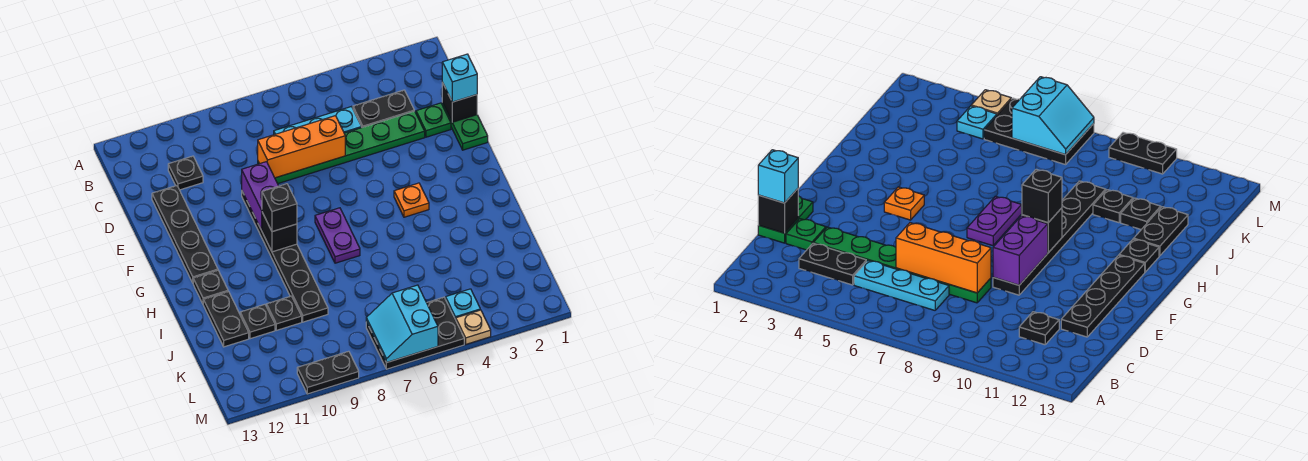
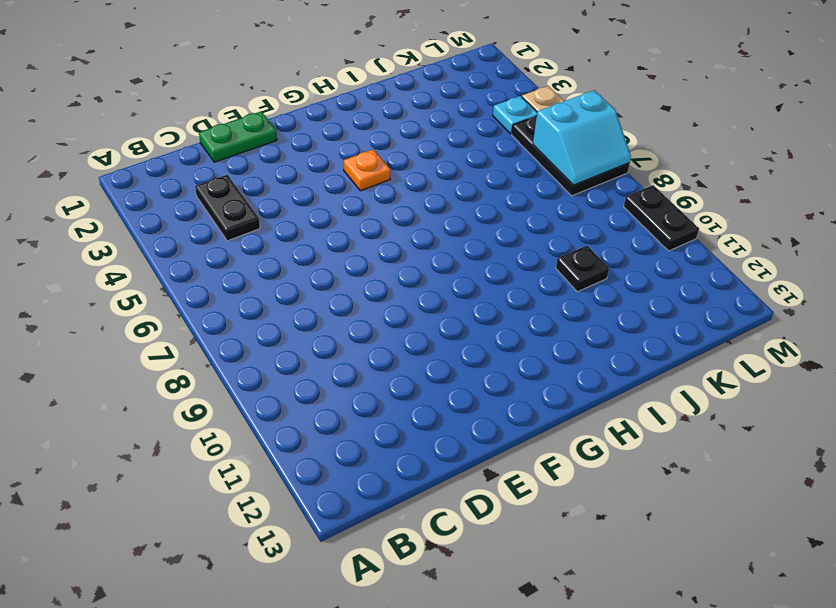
none -> cyan plate C5:C7 level 1
none -> black plate C11 level 1
none -> green plate D2 level 1

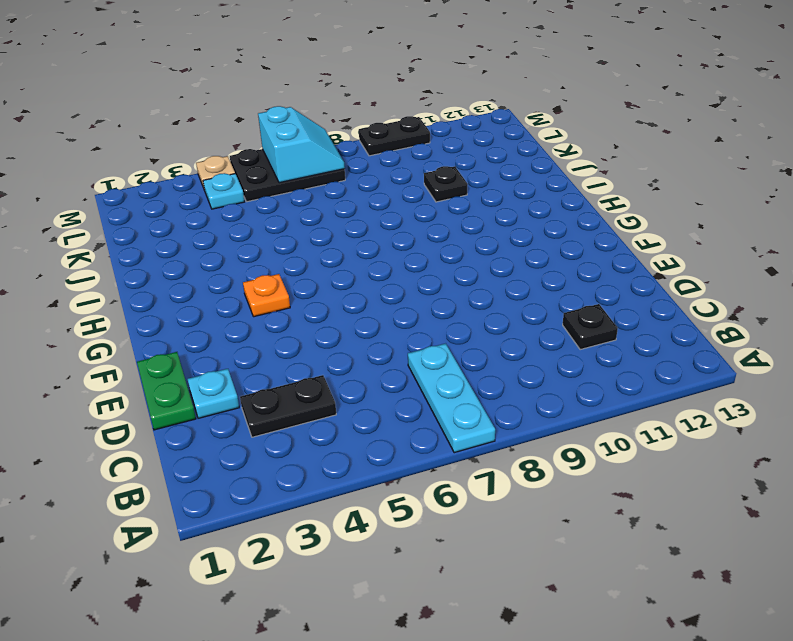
cyan plate A7:C7 level 1 -> cyan plate C5:C7 level 1
cyan plate D2 level 1 -> green plate D2 level 1
none -> green plate D3:D8 level 1
none -> black plate D12:G12 level 1
none -> black plate E9:J9 level 1

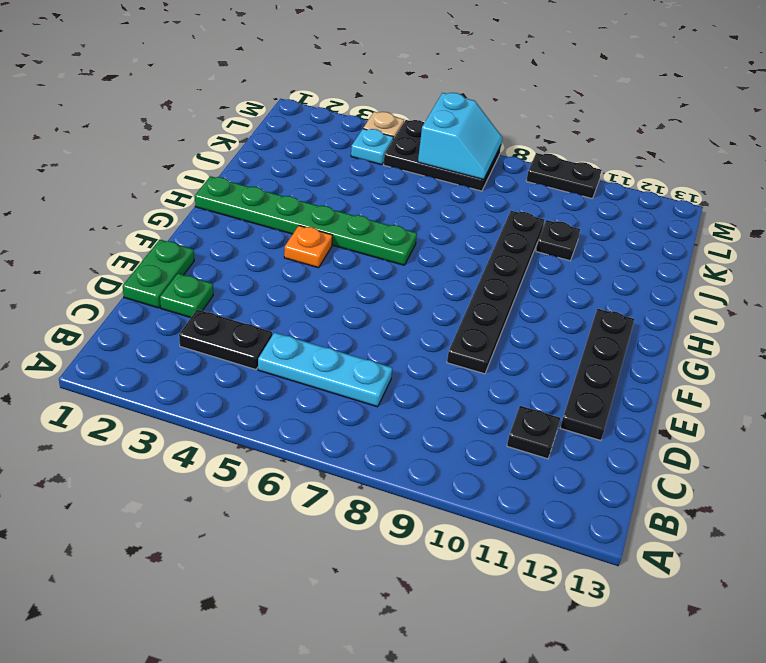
green plate H1:H6 level 1 -> green plate D3:D8 level 1
none -> purple plate G7:H7 level 1
none -> black plate H12 level 1
none -> black plate I12:J12 level 1

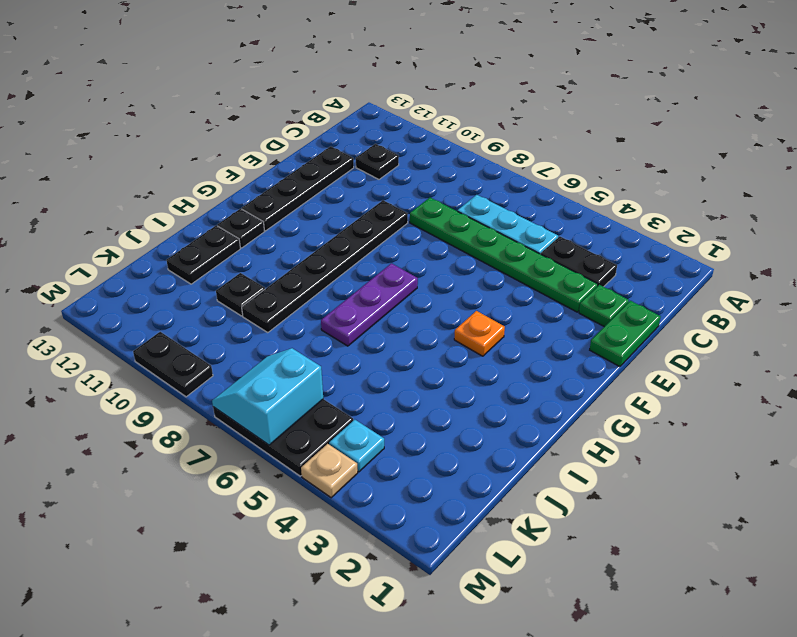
purple plate G7:I7 level 1 -> purple plate G7:H7 level 1
none -> black plate J11 level 1
none -> black brick D1 level 2
none -> orange brick D6:D8 level 2

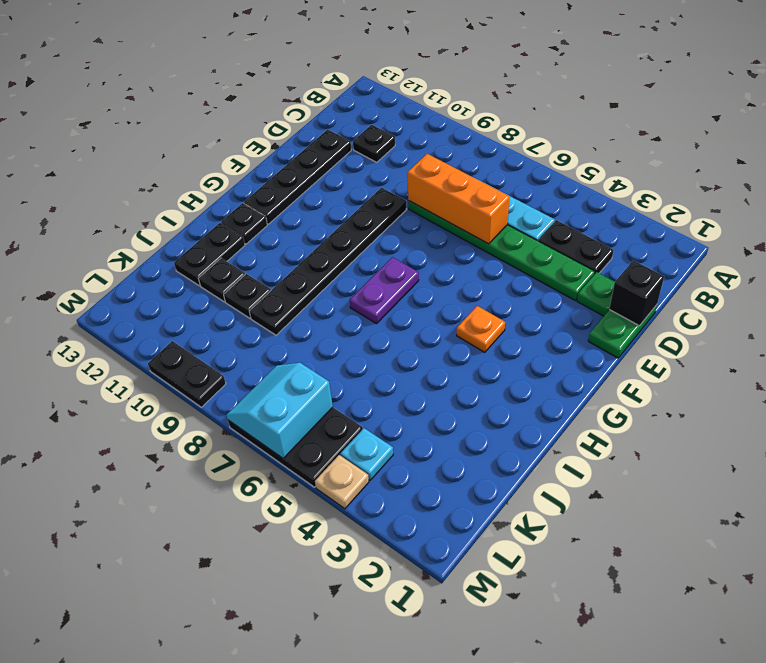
none -> purple brick E9:F9 level 2
none -> black brick G9 level 2
none -> cyan brick D1 level 3

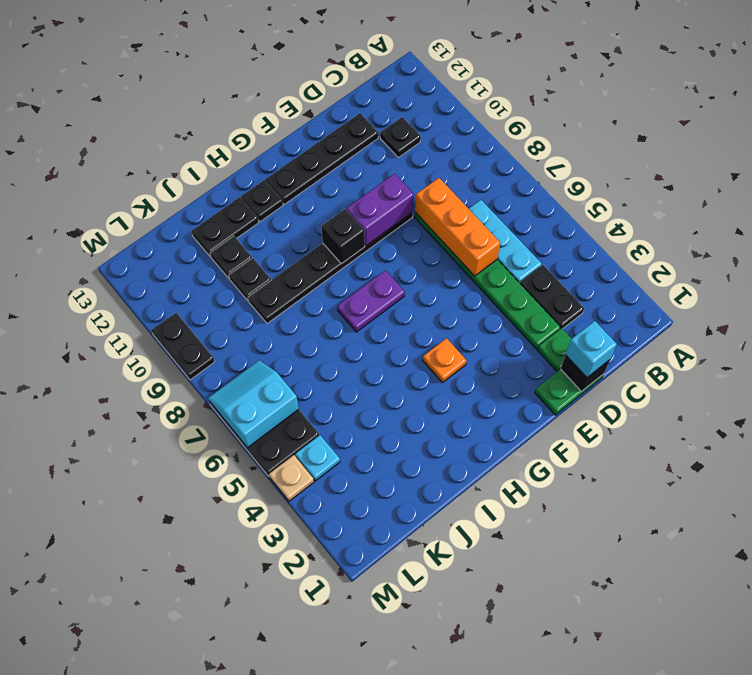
none -> black brick G9 level 3

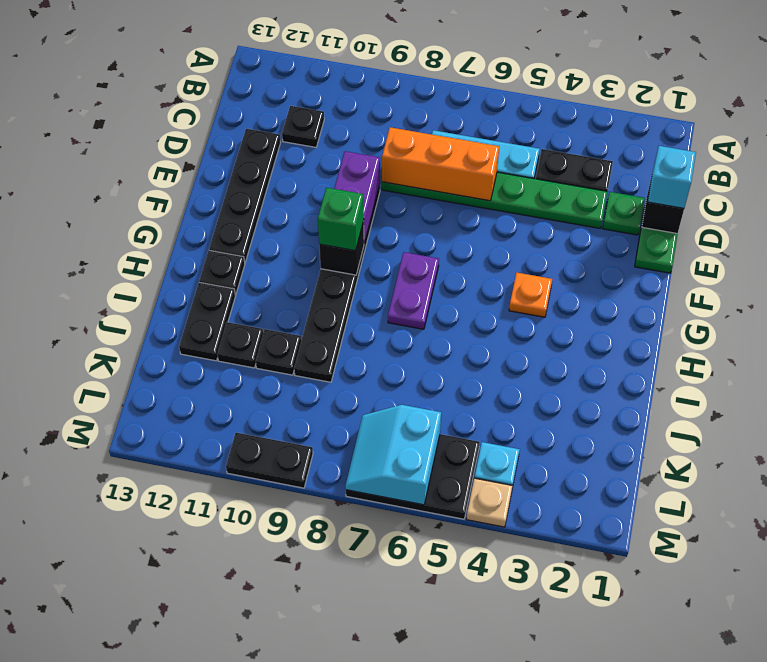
green brick G9 level 3 -> black brick G9 level 3

